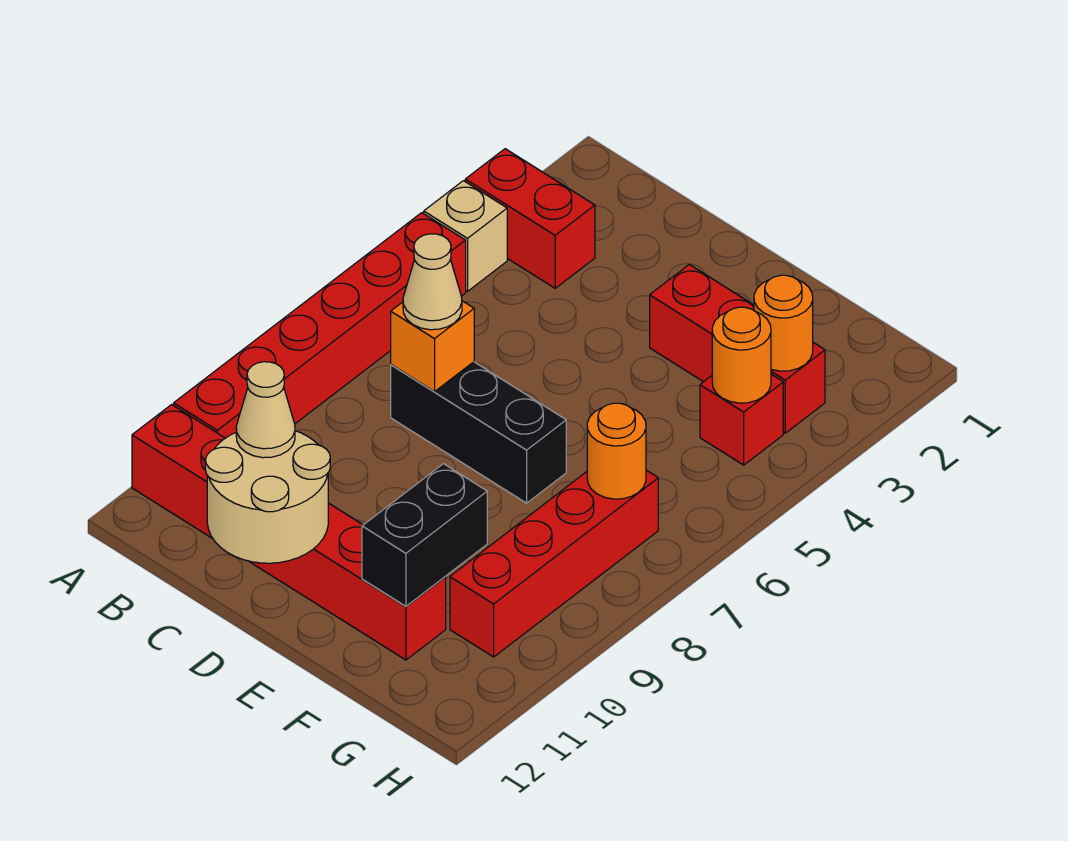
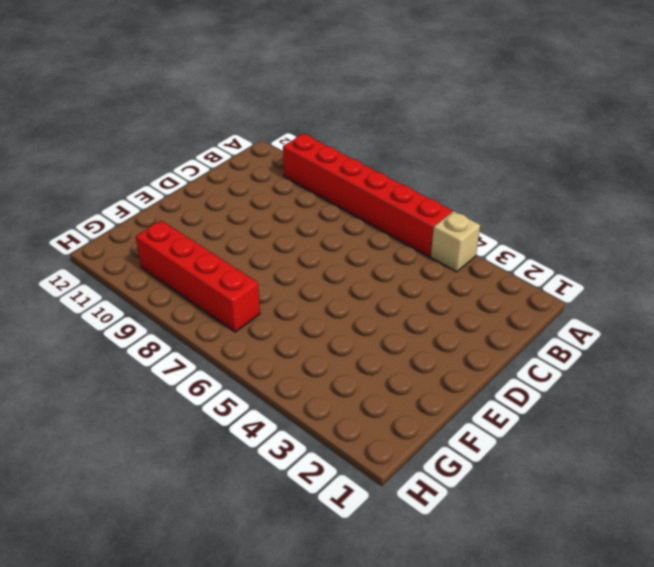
none -> red brick A3:B3 level 1
none -> red brick A11:F11 level 1
none -> black brick C7:E7 level 1

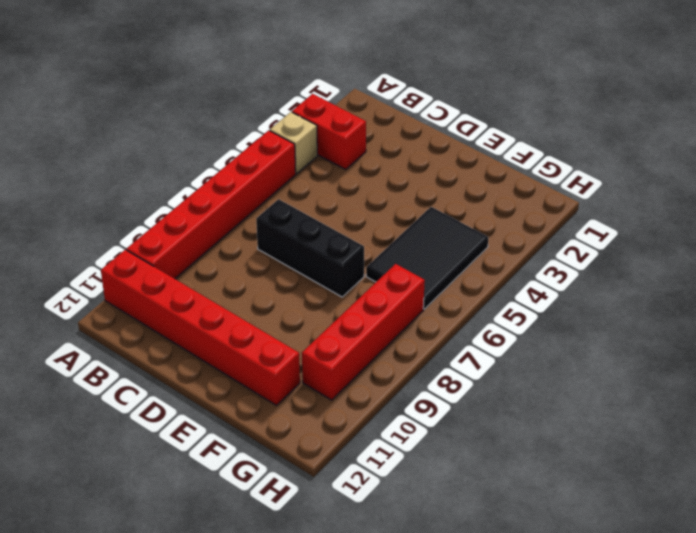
black tile F4:G6 level 1 -> red brick G4 level 1
none -> red brick E3:G3 level 1
none -> orange brick C7 level 2
none -> tan round brick C11:D12 level 2

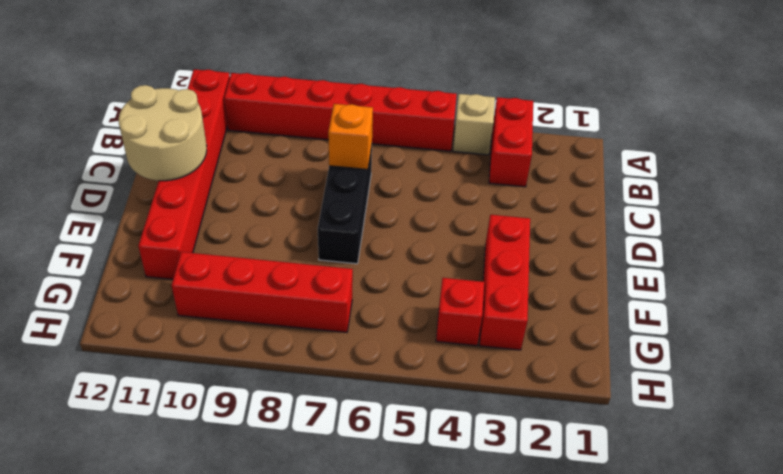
none -> black brick F10:F11 level 2
none -> orange round brick G3 level 2
none -> orange round brick G4 level 2

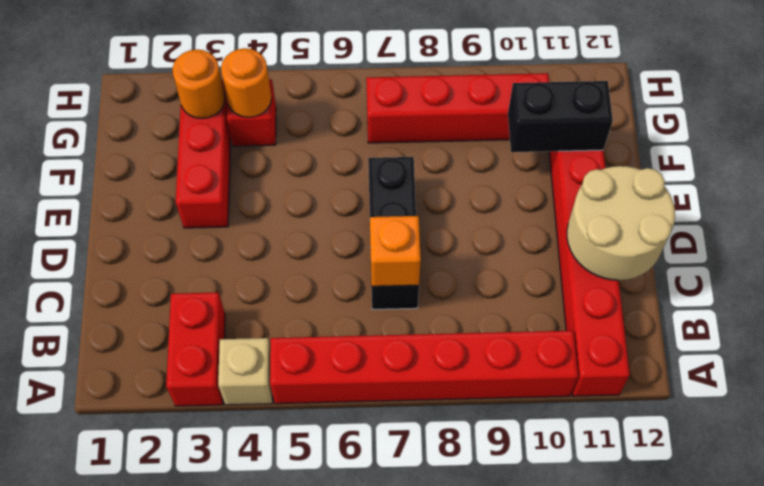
none -> orange round brick G7 level 2
none -> tan cone C7 level 3
none -> tan cone C11 level 3

